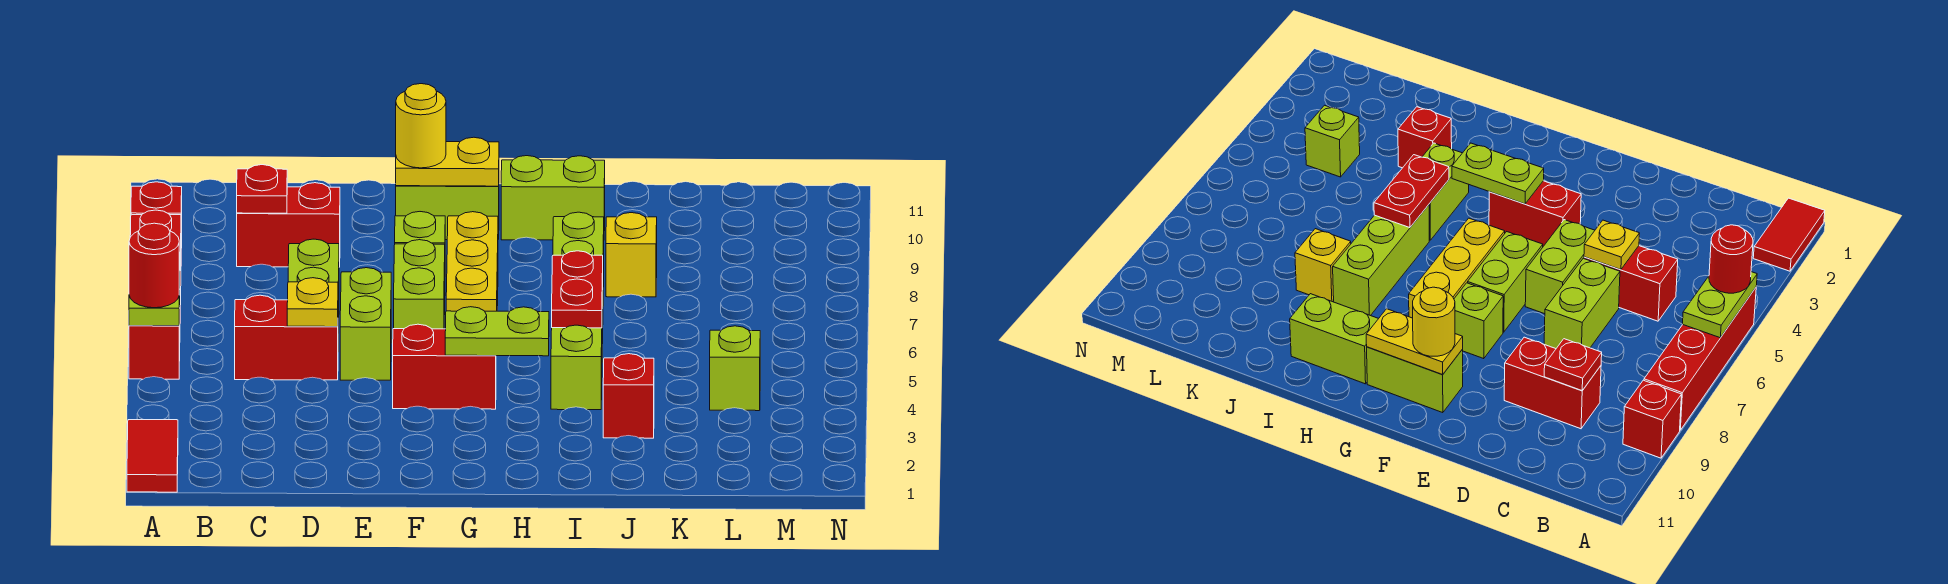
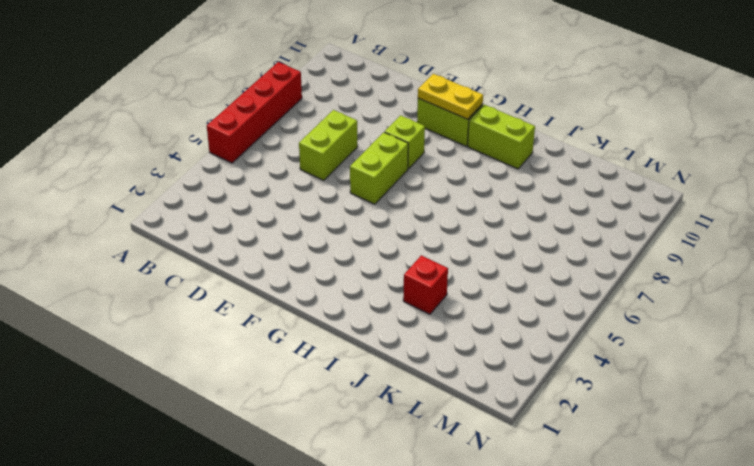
none -> red tile A1:A2 level 1
none -> red brick A9 level 1
none -> red brick C5:D5 level 1

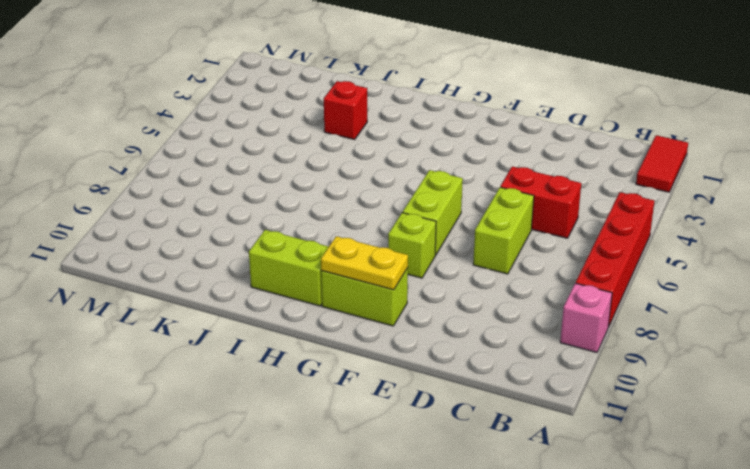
pink brick A9 level 1 -> red brick A9 level 1
none -> red brick C9:D9 level 1
none -> lime brick E5:E6 level 1
none -> red brick F4:G4 level 1

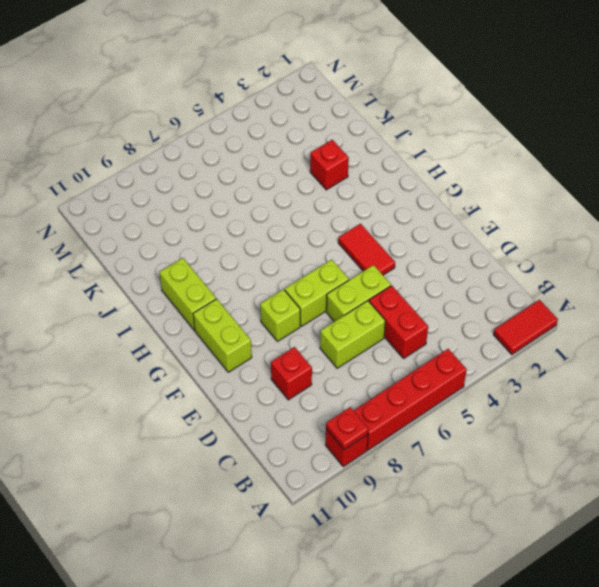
red plate A9 level 2 -> red plate C9 level 2
red brick D9 level 1 -> red brick C9:D9 level 1
red tile F4:G4 level 1 -> red brick F4:G4 level 1
none -> yellow brick G6:G8 level 1
none -> lime brick I4:I5 level 1
none -> lime brick I6:I8 level 1

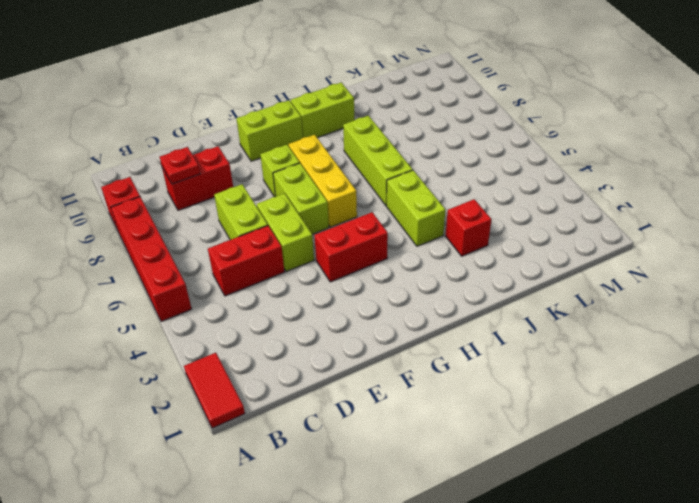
none -> yellow brick J8 level 1
none -> lime brick L4 level 1
none -> lime plate A5:A6 level 2

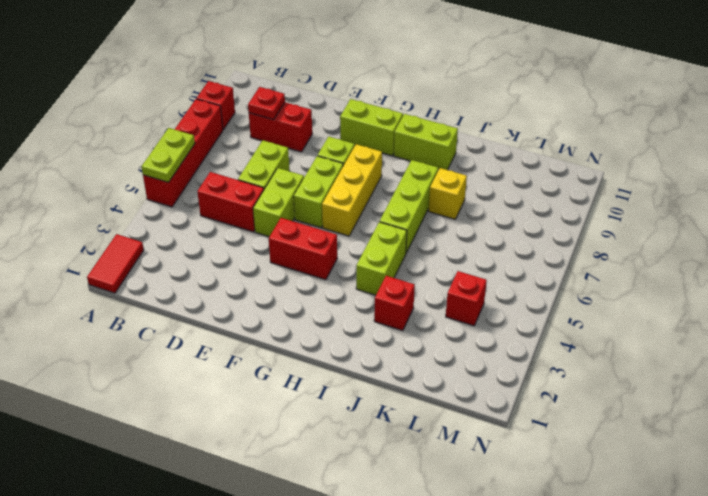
red brick L4 level 1 -> lime brick L4 level 1
none -> yellow plate D5 level 2
none -> yellow plate F10:G10 level 2
none -> lime plate G4:H4 level 2

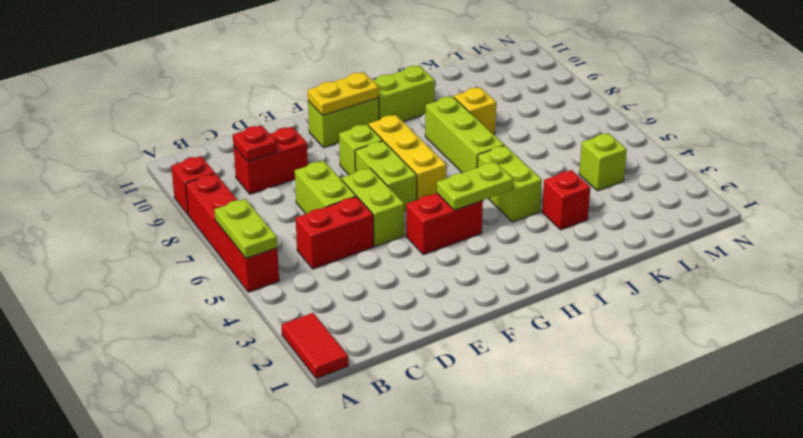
none -> yellow plate D5 level 2
none -> red plate I5:I6 level 2
none -> red round brick A5 level 3

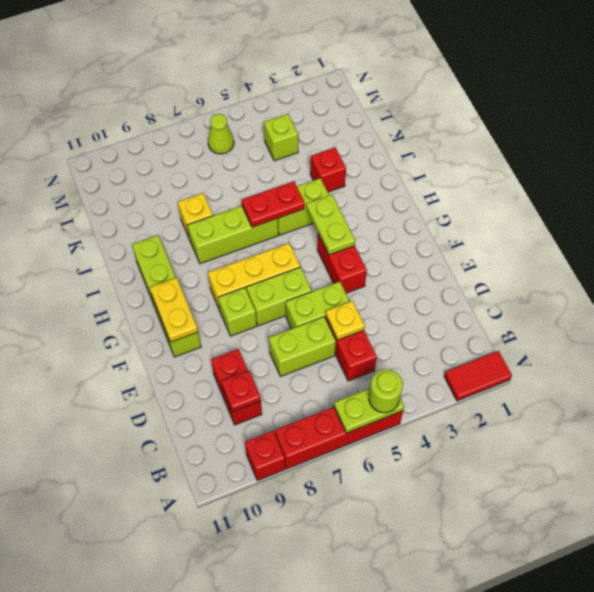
lime round brick A5 level 3 -> red round brick A5 level 3
lime cone M6 level 1 -> none
none -> yellow round brick F10 level 3

